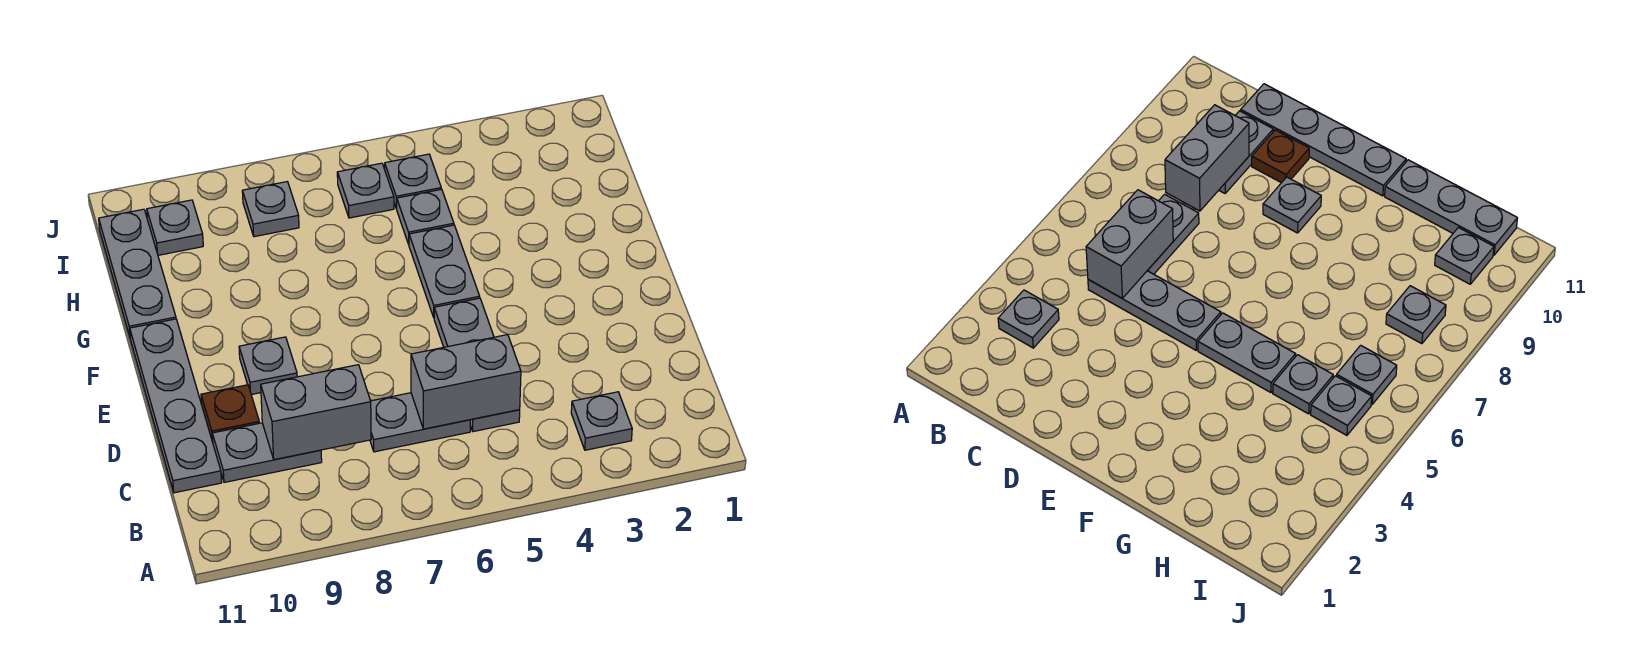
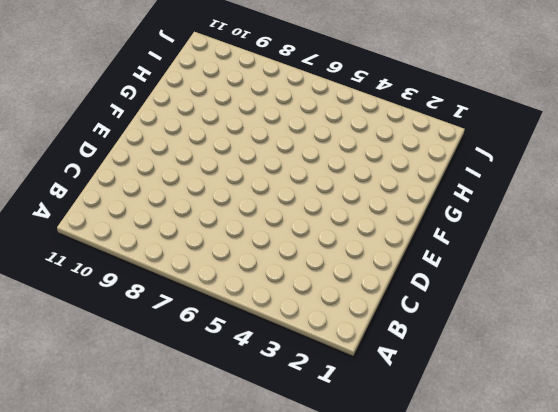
none -> grey plate B3 level 1
none -> grey plate C5:E5 level 1
none -> grey plate C6:C7 level 1

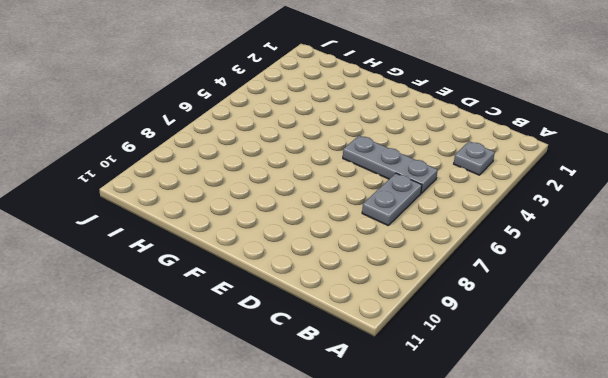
none -> grey plate C9:C10 level 1
none -> grey plate C11:F11 level 1
none -> brown plate D10 level 1

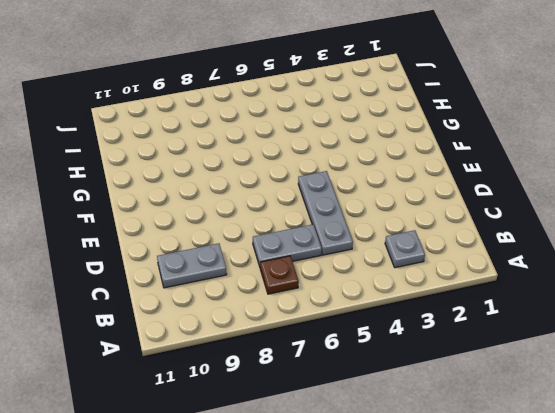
brown plate B7 level 1 -> brown plate D10 level 1
none -> grey plate C11:F11 level 1
none -> grey plate E9 level 1
none -> grey plate F5:G5 level 1

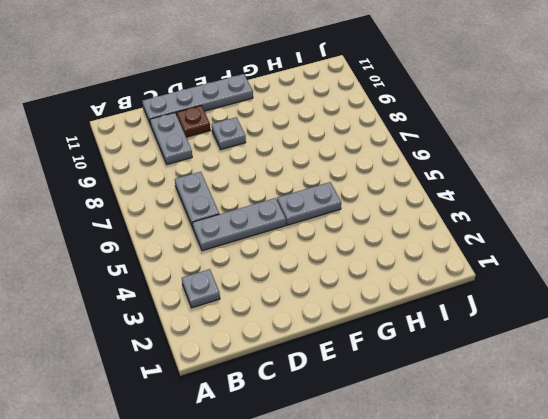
none -> grey plate G11:I11 level 1
none -> grey plate H5 level 1
none -> grey plate I5 level 1

